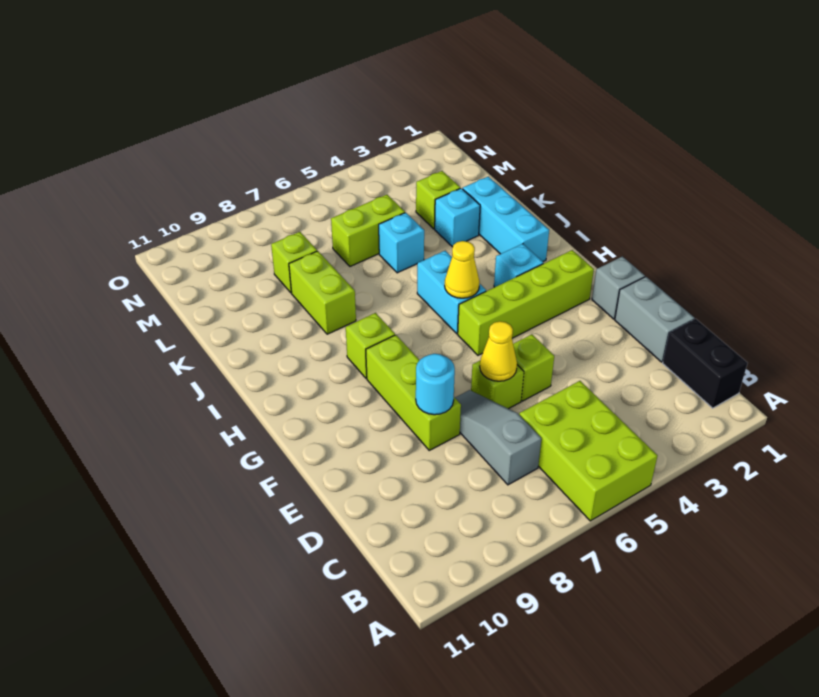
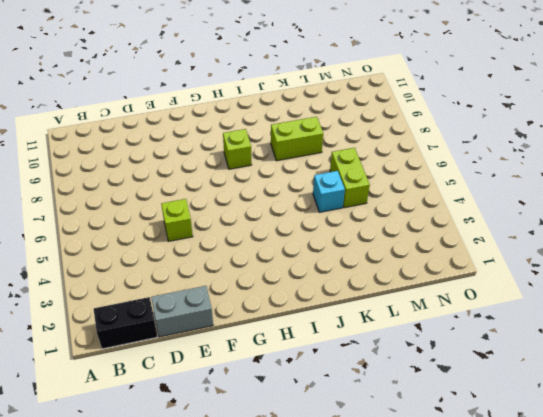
none -> lime brick A5:C6 level 1
none -> grey slope C7:E7 level 1 top C
none -> lime brick E6 level 1

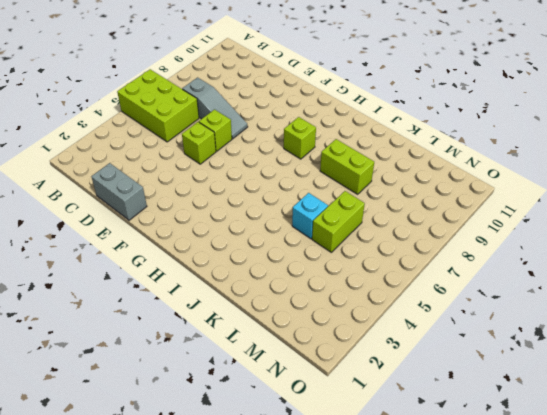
none -> black brick B1:C1 level 1
none -> lime brick E8:G8 level 1
none -> grey brick F1 level 1

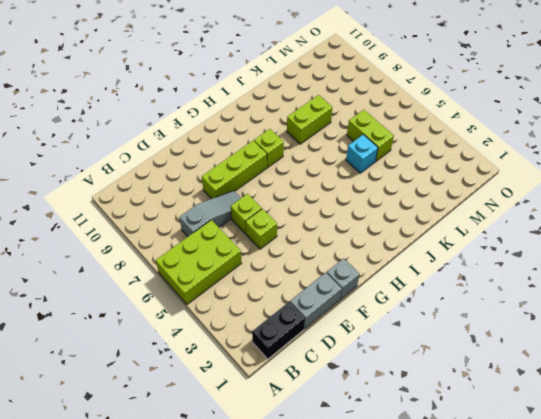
none -> lime brick G2:G5 level 1
none -> cyan brick H3 level 1
none -> cyan brick H5:I5 level 1

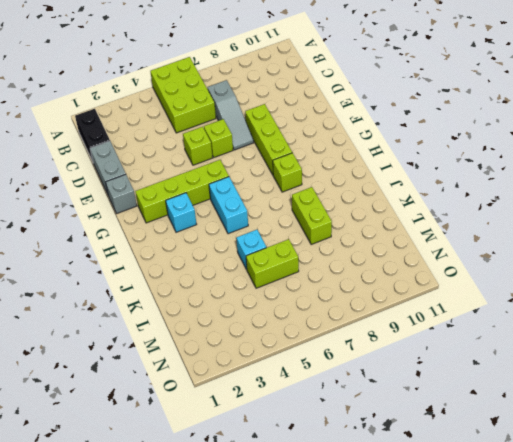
none -> cyan brick I2:K2 level 1
none -> cyan brick K3 level 1
none -> lime brick L3 level 1

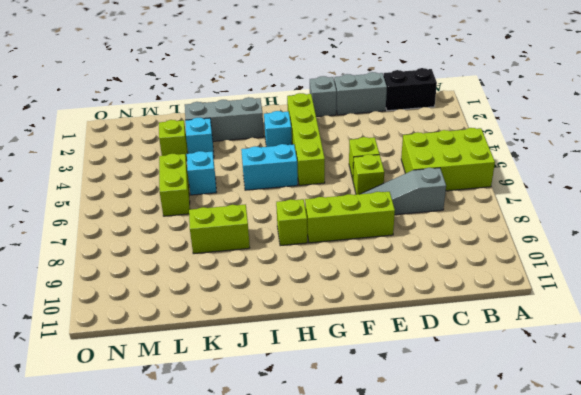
grey brick I2:K2 level 1 -> cyan brick I2:K2 level 1
none -> lime brick L8 level 1
none -> yellow cone E6 level 2
none -> cyan round brick E8 level 2

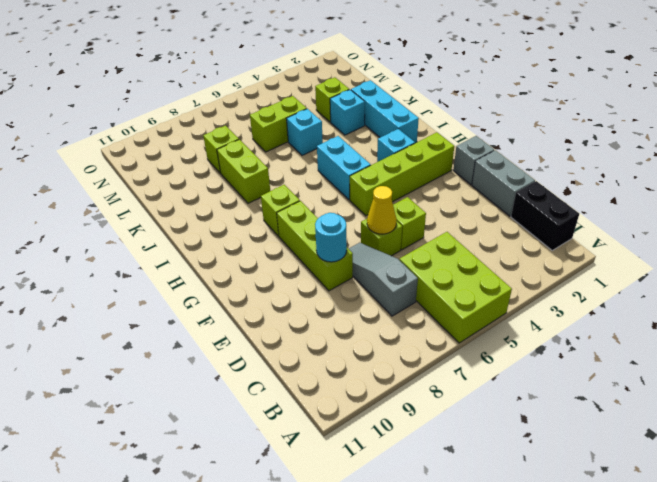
none -> yellow cone H5 level 2

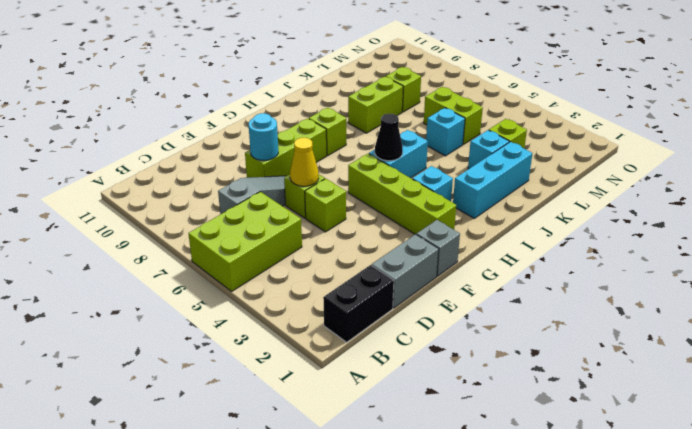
black cone H5 level 2 -> yellow cone H5 level 2

